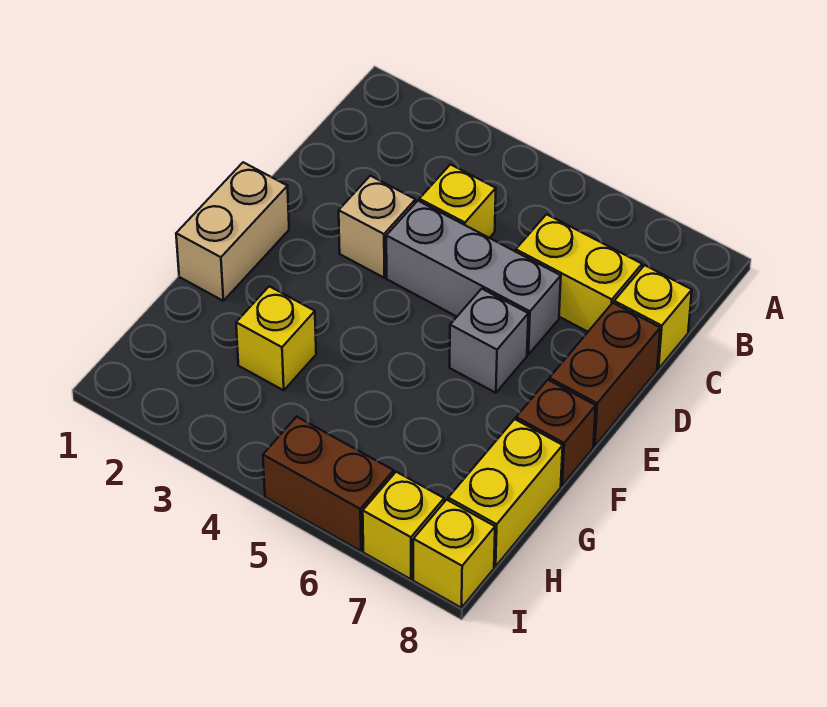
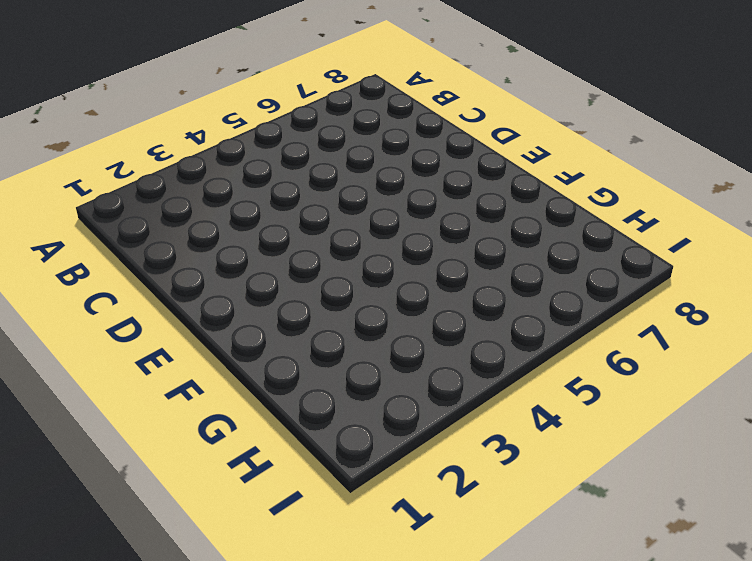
none -> yellow brick C4 level 1
none -> yellow brick C6:C7 level 1
none -> yellow brick C8 level 1

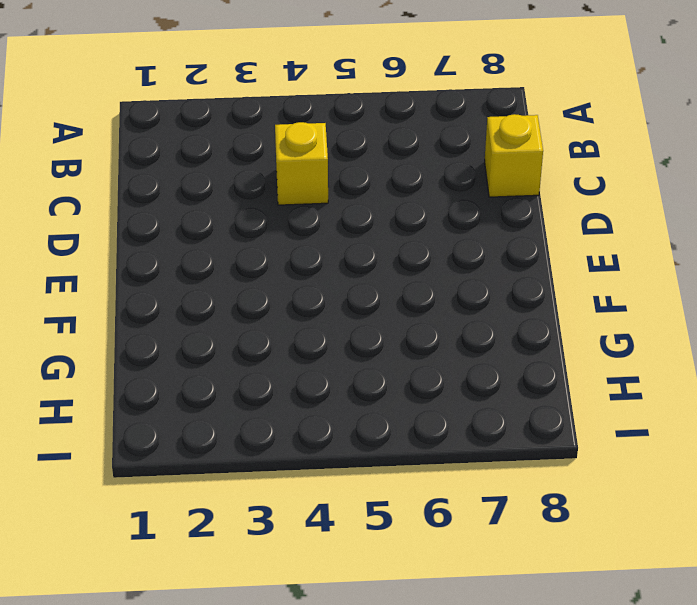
none -> yellow brick C6:C7 level 1
none -> tan brick D3 level 1
none -> grey brick D4:D6 level 1

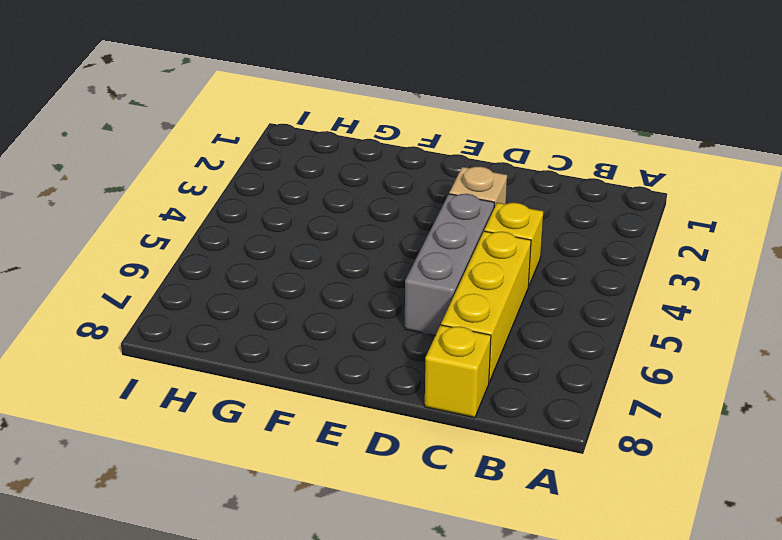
yellow brick C5:C7 level 1 -> yellow brick C6:C7 level 1
none -> brown brick D8:E8 level 1
none -> tan brick E1:F1 level 1
none -> grey brick E6 level 1

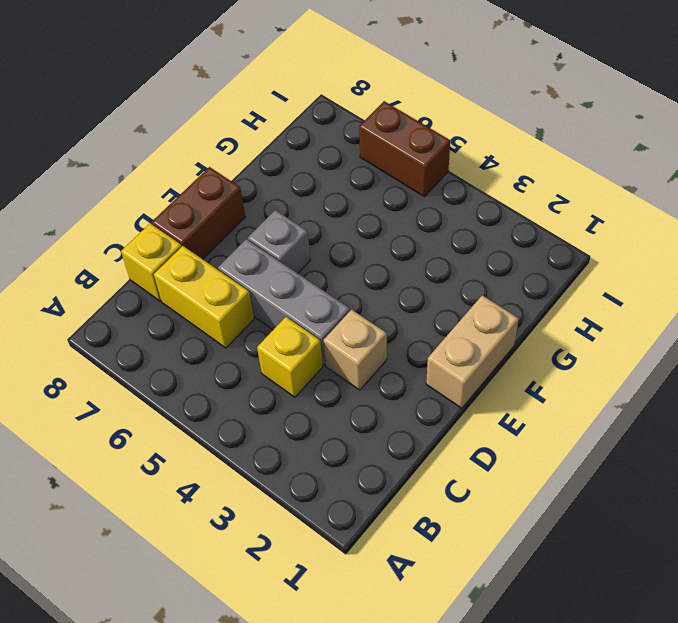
none -> brown brick F8 level 1
none -> yellow brick G3 level 1
none -> yellow brick G8:H8 level 1

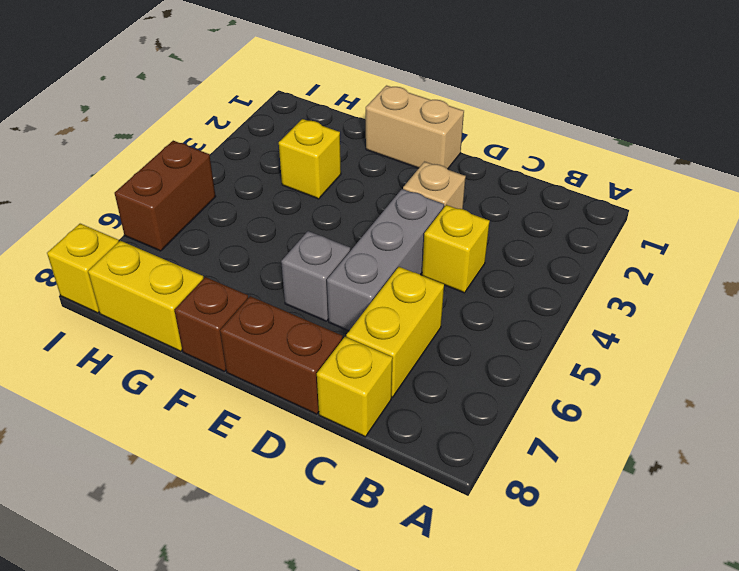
none -> yellow brick I7 level 1

